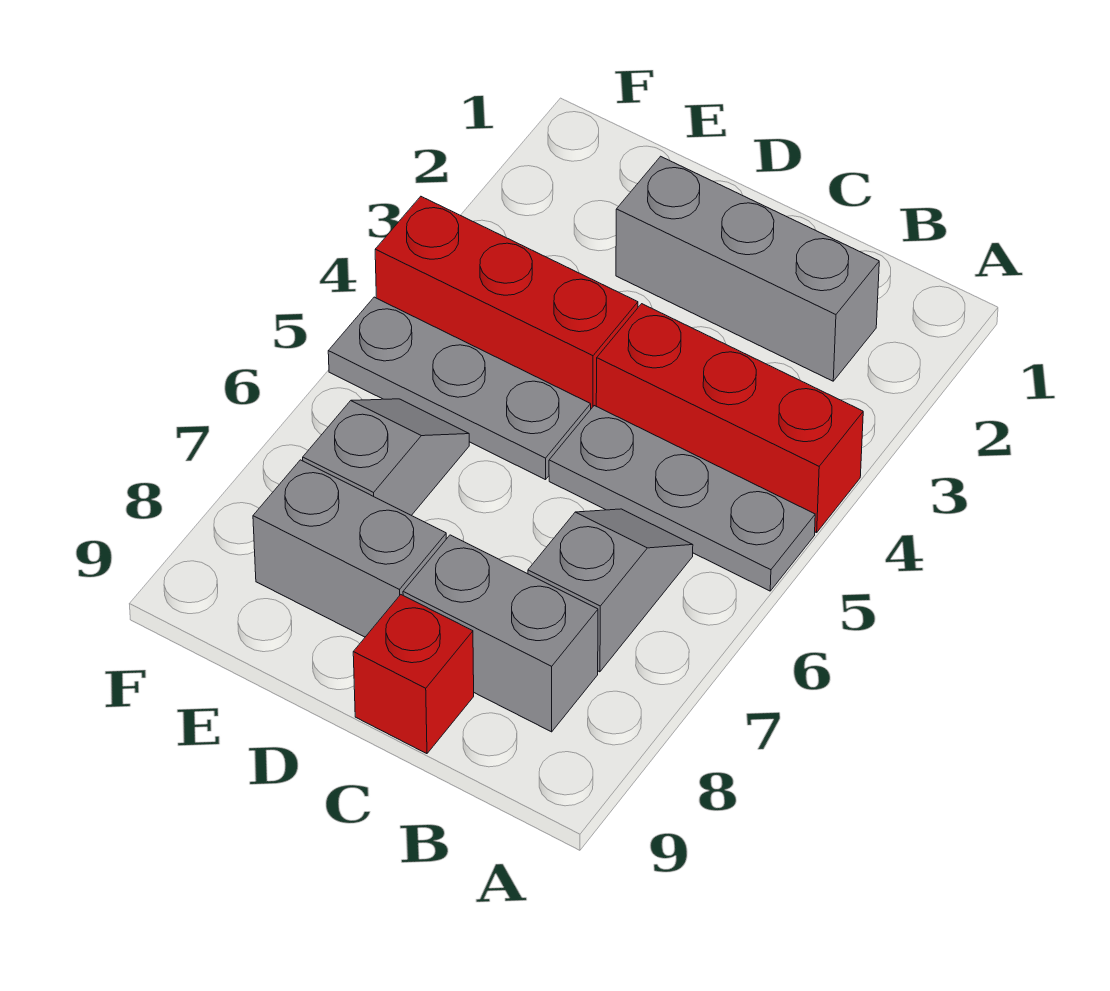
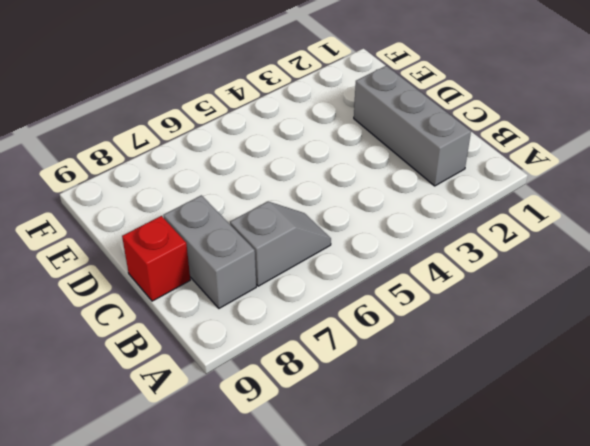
none -> red brick A4:C4 level 1
none -> grey plate A5:C5 level 1

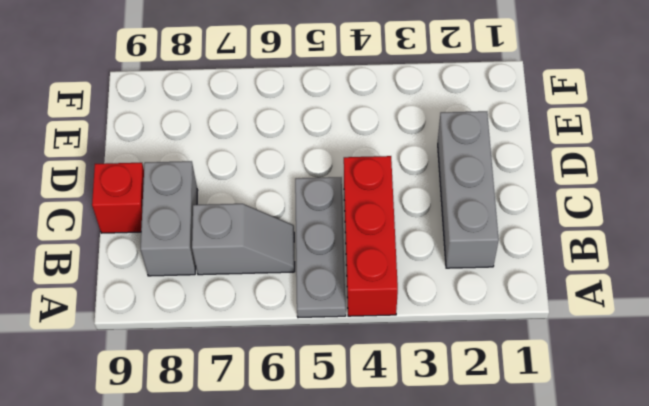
none -> red brick D4:F4 level 1
none -> grey plate D5:F5 level 1

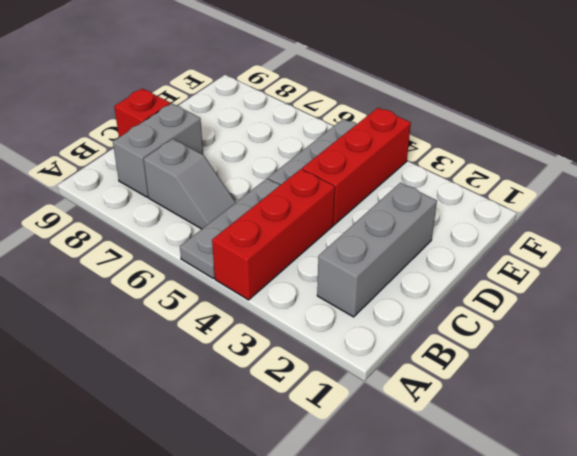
none -> grey brick D8:E8 level 1
none -> grey slope E6:E7 level 1 top 7

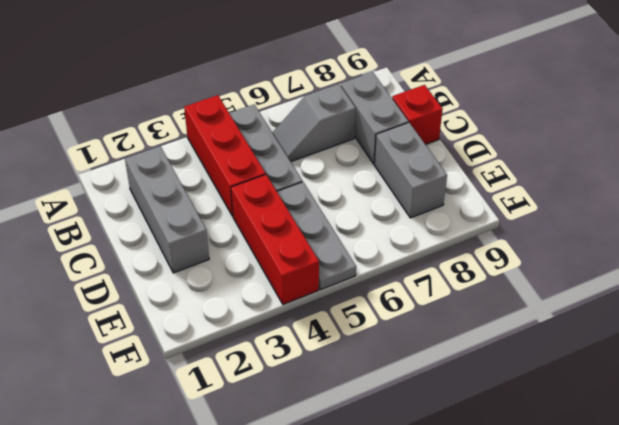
none -> grey slope E6:E7 level 1 top 7

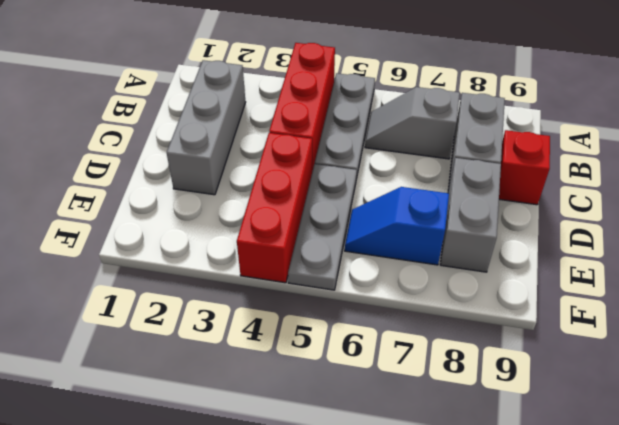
blue slope E6:E7 level 1 top 7 -> grey slope E6:E7 level 1 top 7

